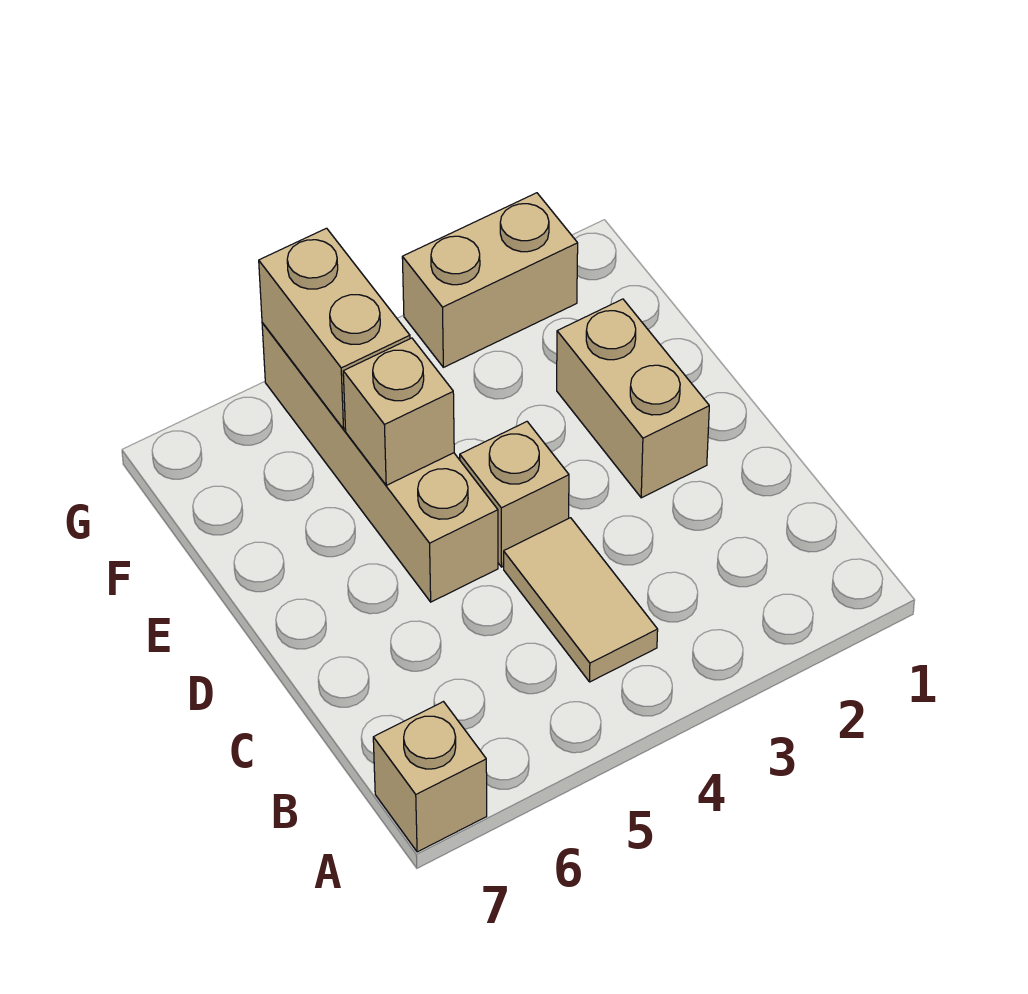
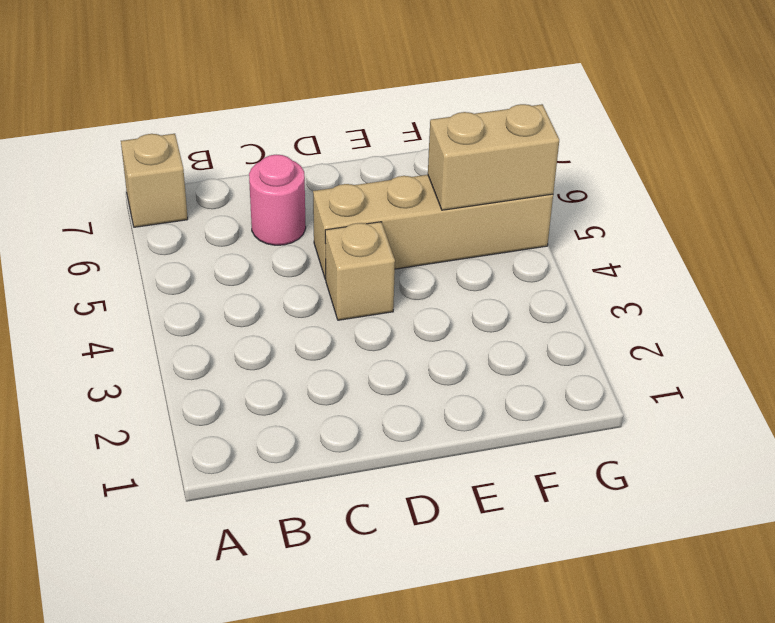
pink round brick C6 level 1 -> none
none -> tan tile B4:C4 level 1
none -> tan brick D2:E2 level 1

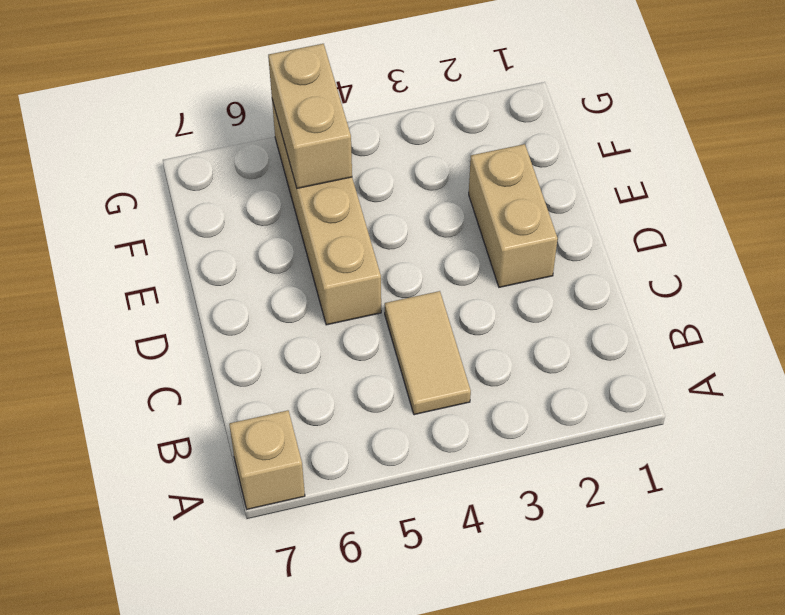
none -> tan brick D4 level 1
none -> tan brick G2:G3 level 1

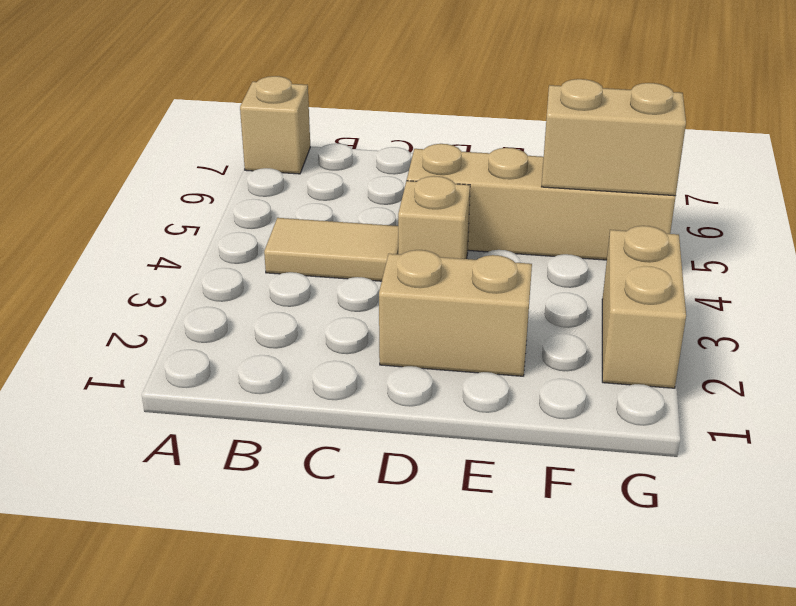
none -> tan brick E5 level 2

